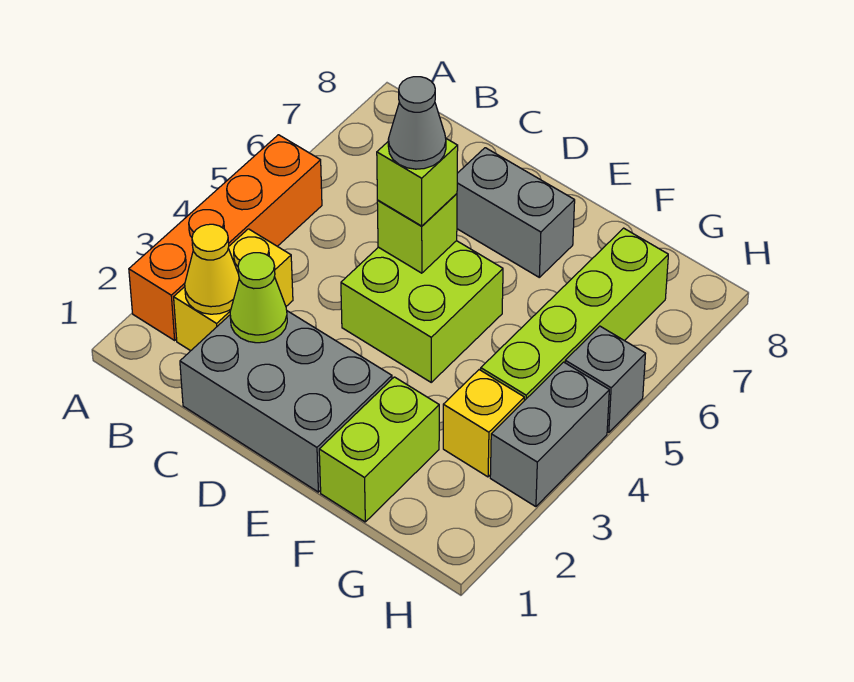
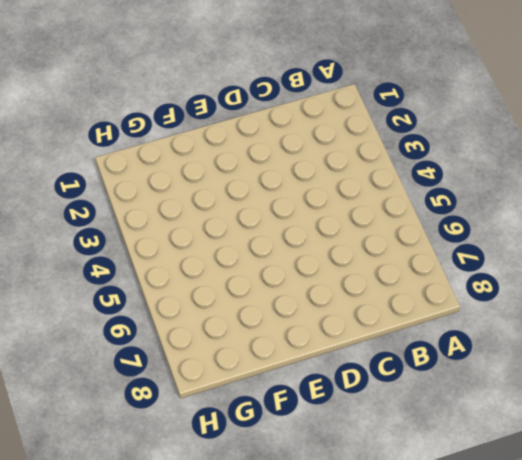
none -> orange brick A2:A5 level 1
none -> yellow brick B2:B3 level 1
none -> grey brick C1:E2 level 1

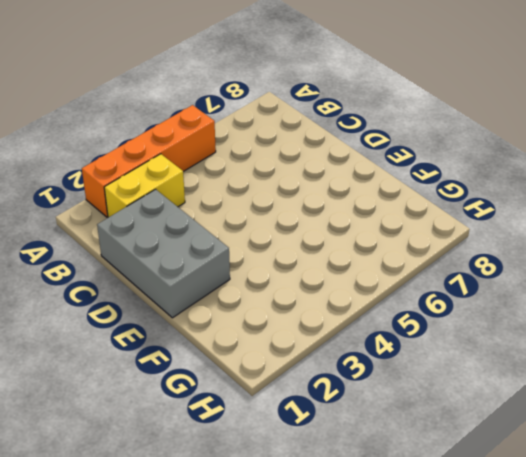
none -> lime brick D4:E5 level 1
none -> grey brick D7:E7 level 1
none -> lime brick F1:F2 level 1

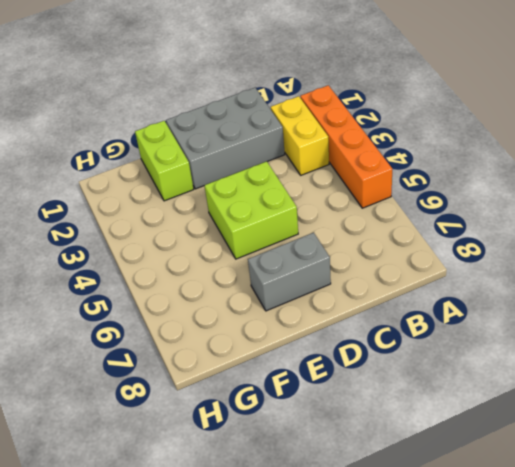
none -> yellow brick G3 level 1
none -> lime brick G4:G7 level 1
none -> grey brick H3:H4 level 1

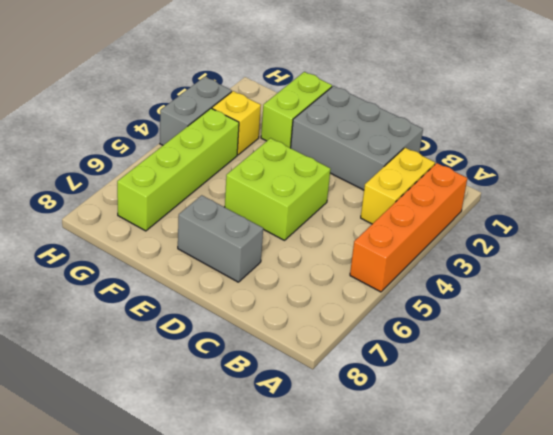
none -> grey brick H5 level 1
none -> yellow cone B2 level 2
none -> lime cone C2 level 2

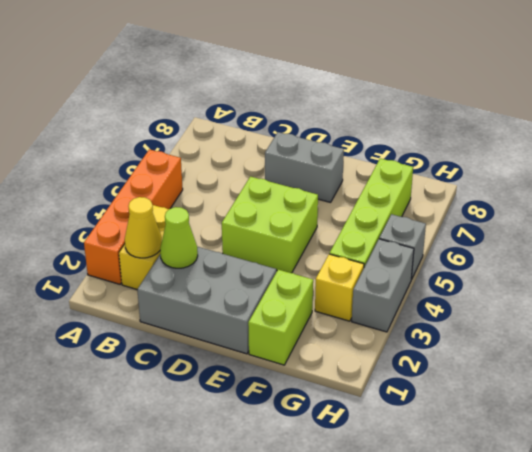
none -> lime brick D5 level 2
none -> lime brick D5 level 3
none -> grey cone D5 level 4

